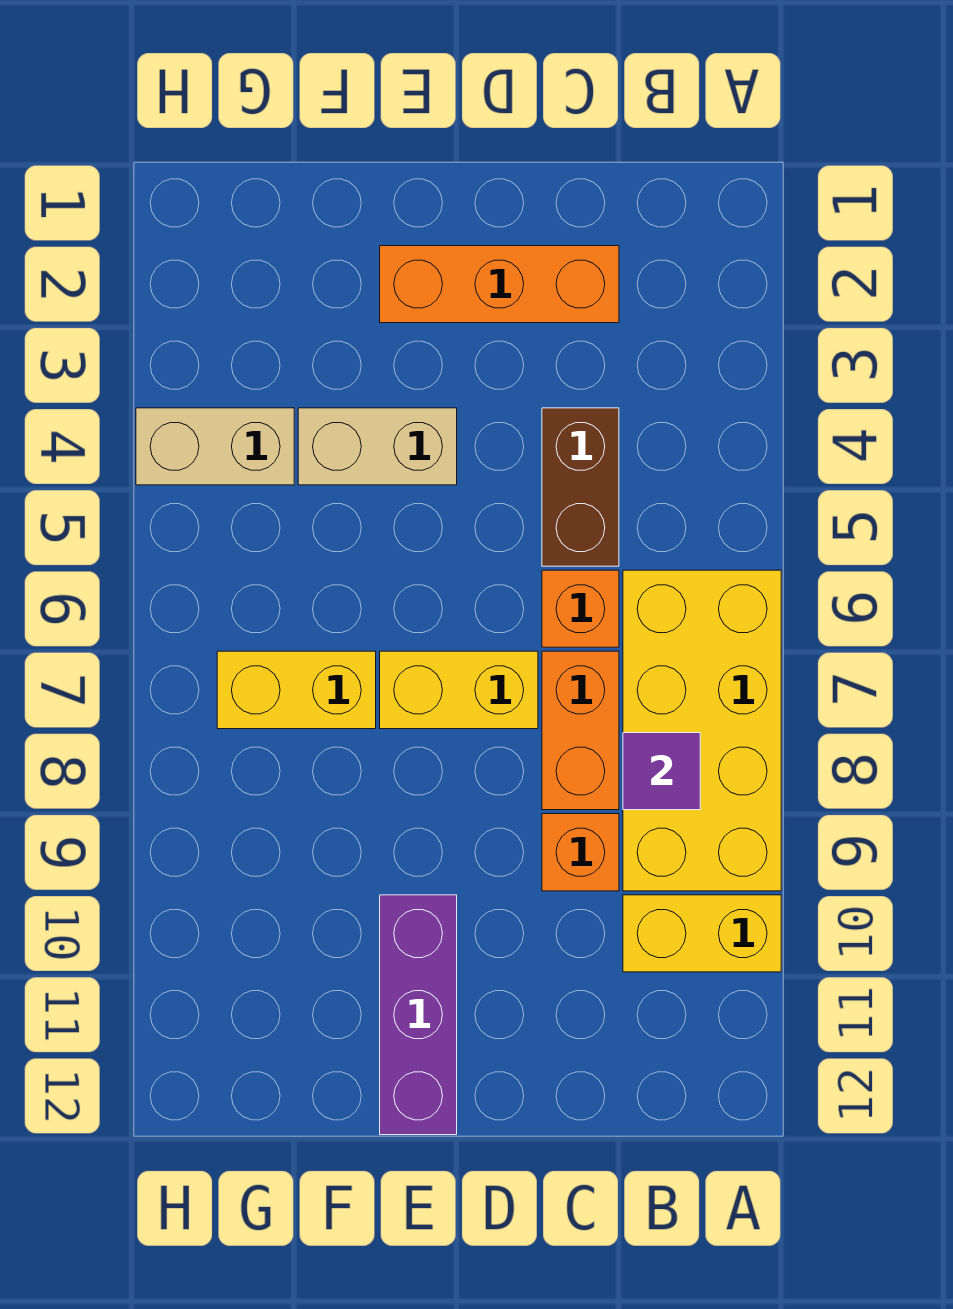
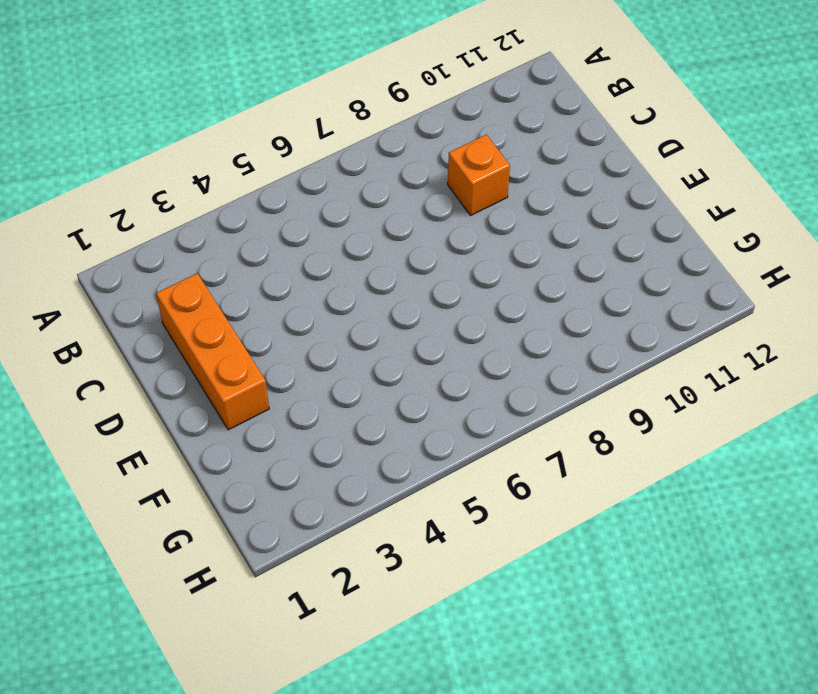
none -> yellow brick A6:B9 level 1
none -> yellow brick A10:B10 level 1
none -> brown brick C4:C5 level 1

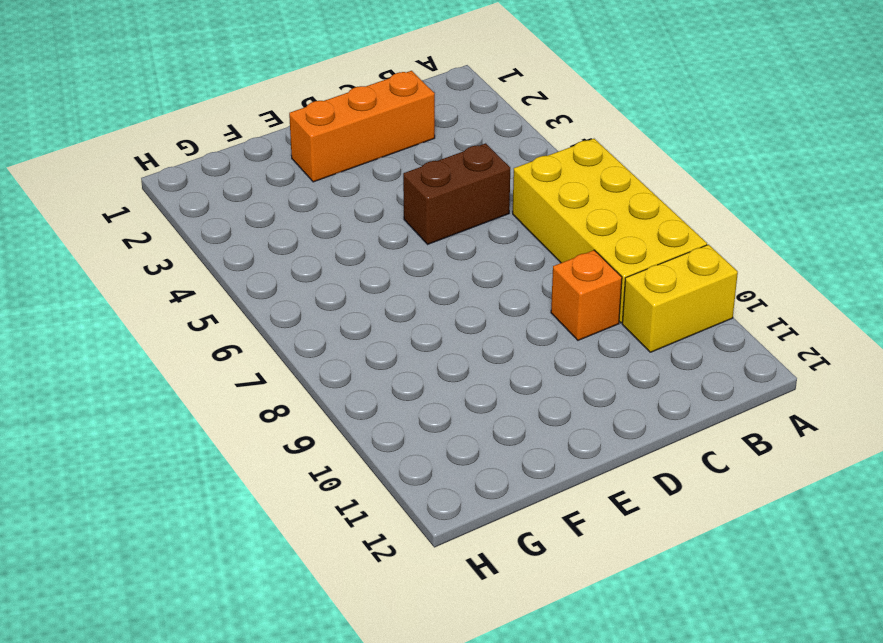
brown brick C5:D5 level 1 -> brown brick C4:C5 level 1
none -> orange brick C6 level 1
none -> orange brick C7:C8 level 1
none -> yellow brick D7:E7 level 1

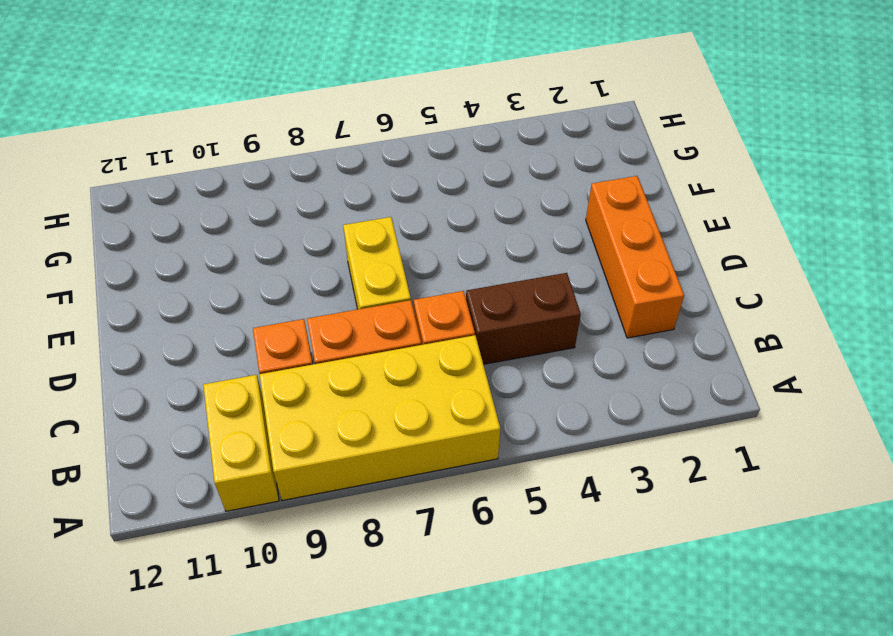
none -> tan brick E4:F4 level 1
none -> purple brick E10:E12 level 1
none -> yellow brick F7:G7 level 1

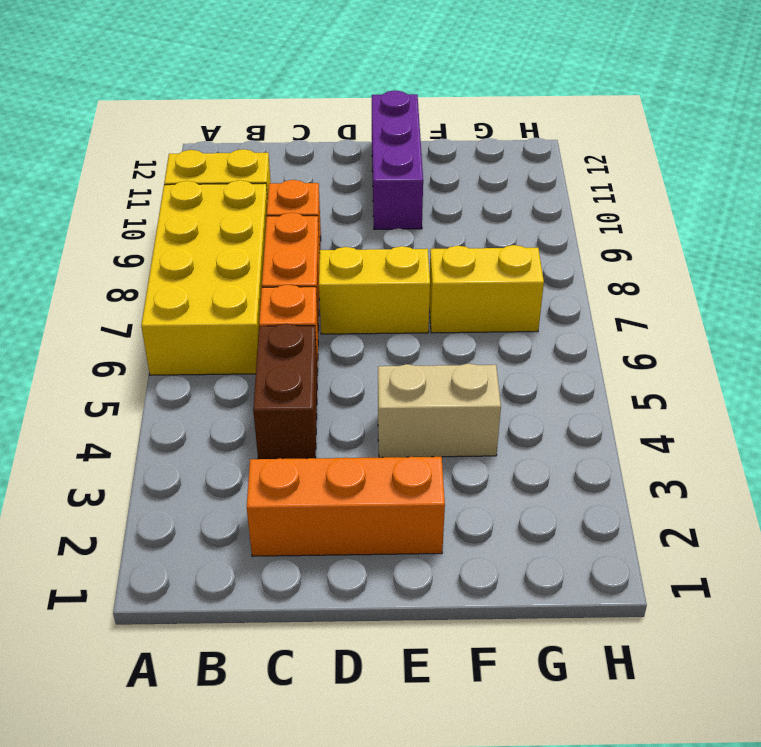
none -> tan brick G4:H4 level 1
none -> purple tile B8 level 2

